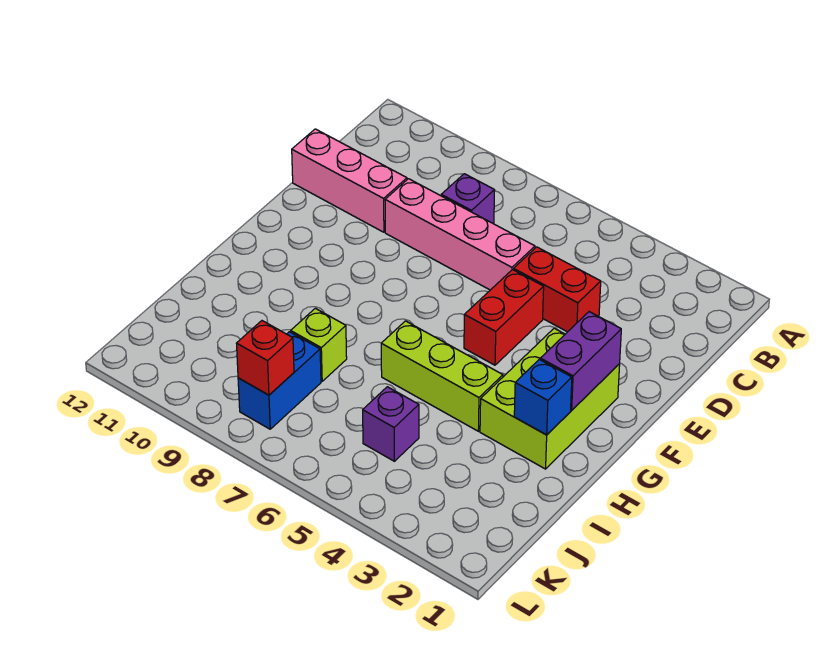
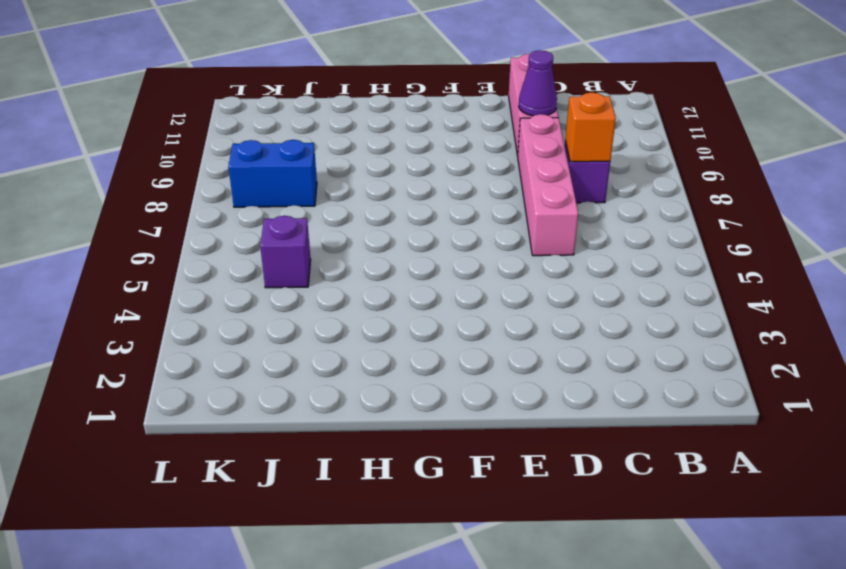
orange brick C8 level 2 -> none
purple cone D10 level 2 -> none
none -> red brick D4:D5 level 1
none -> red brick E5:F5 level 1
none -> lime brick F2:H3 level 1

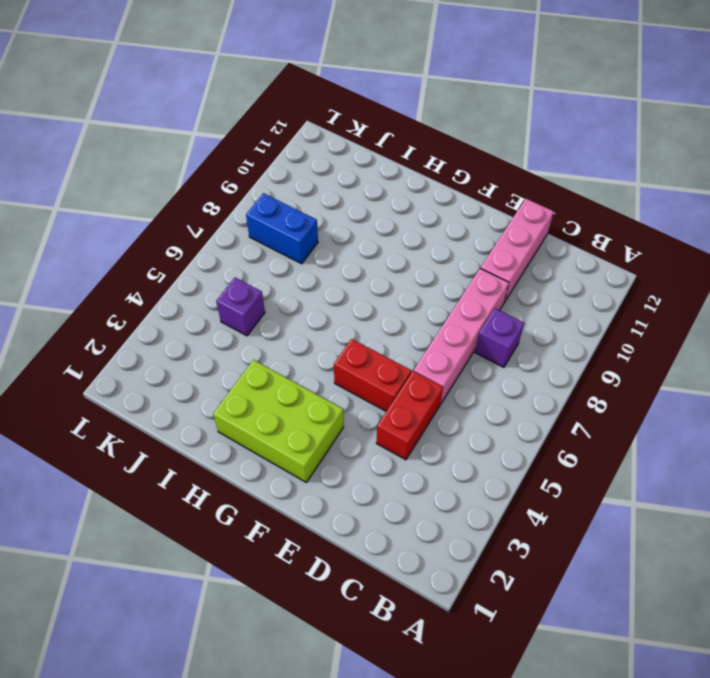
none -> lime brick H4:H6 level 1
none -> lime brick I8 level 1
none -> purple brick F2:G2 level 2

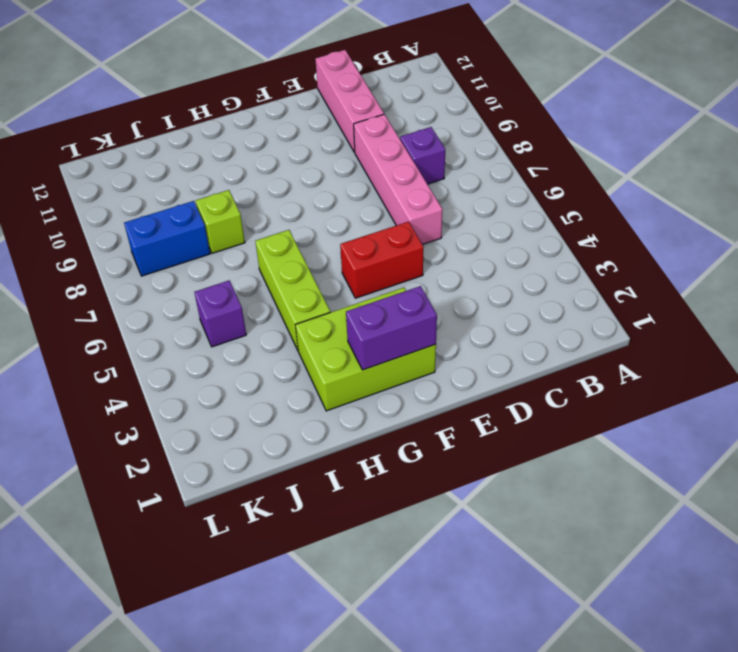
none -> red brick D4:D5 level 1
none -> blue brick H2 level 2
none -> red brick K8 level 2

